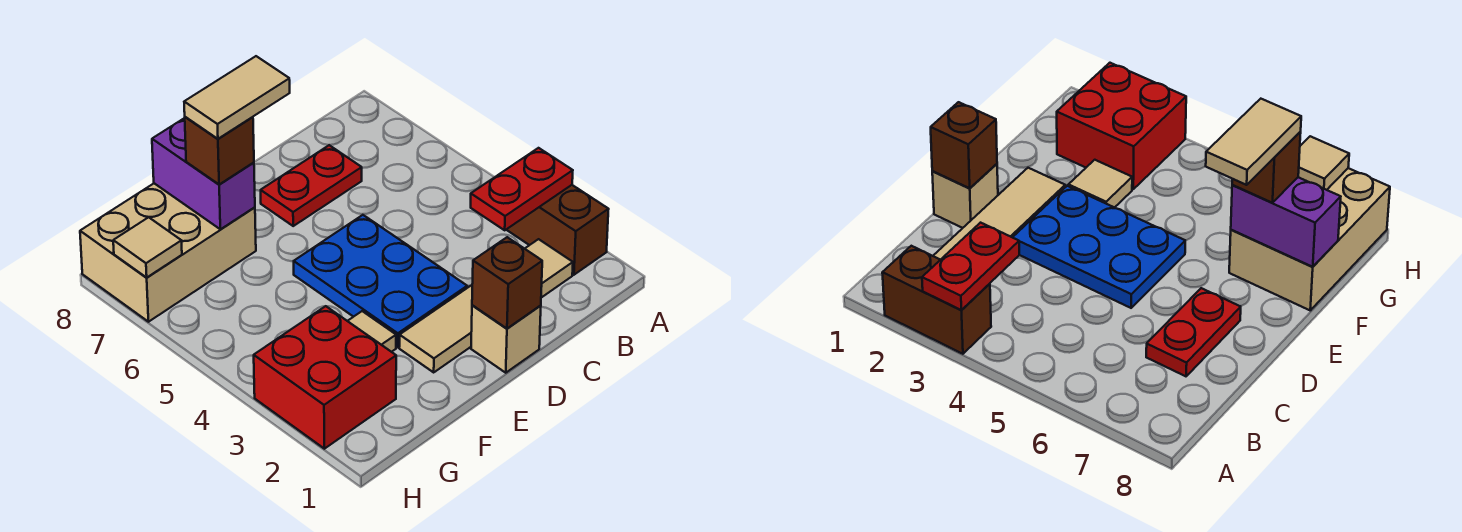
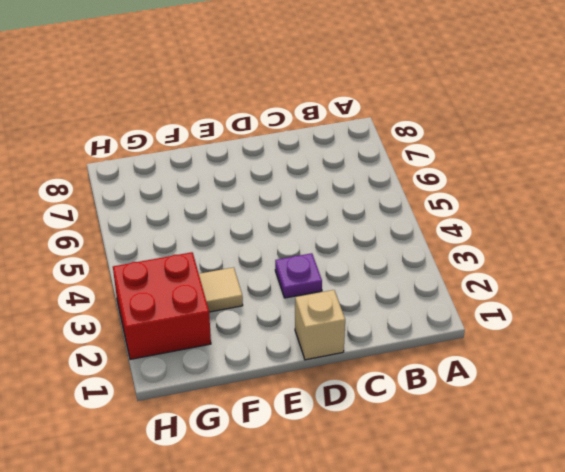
purple plate D3 level 1 -> blue plate D3:E5 level 1
none -> brown brick A2:A3 level 1
none -> tan tile B2:E2 level 1
none -> red plate C7:D7 level 1

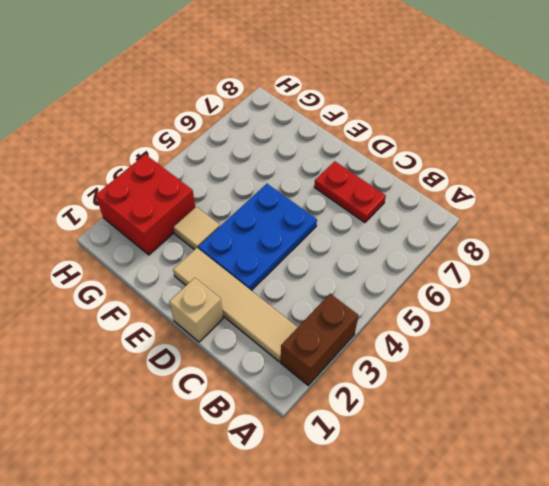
none -> tan brick F7:H8 level 1
none -> red plate A3:B3 level 2
none -> brown brick D1 level 2

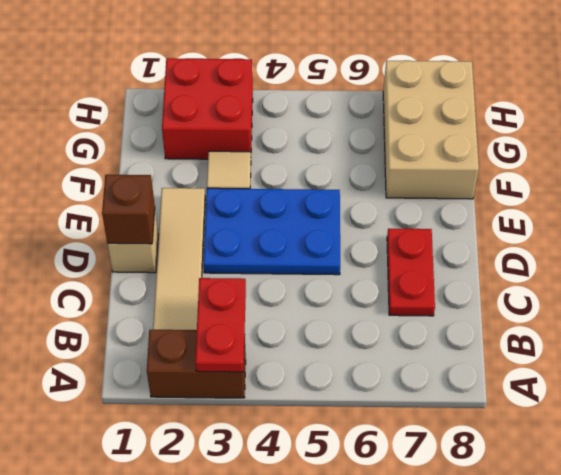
none -> purple brick F7:F8 level 2
none -> tan tile H7 level 2
none -> brown brick F7 level 3

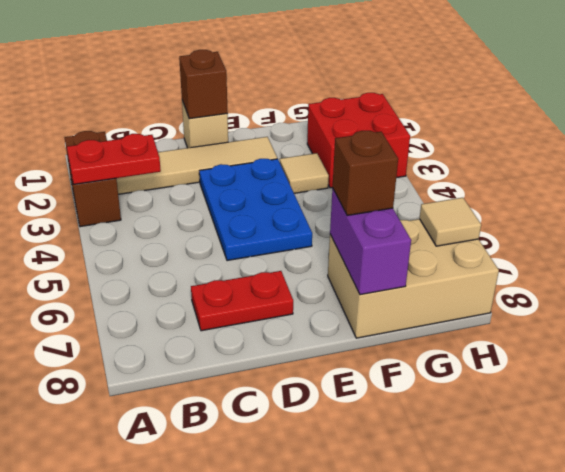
none -> tan tile E7:F7 level 4

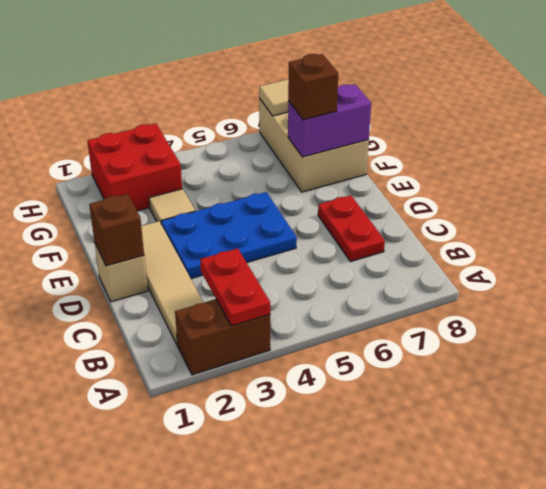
none -> tan tile E7:F7 level 4

